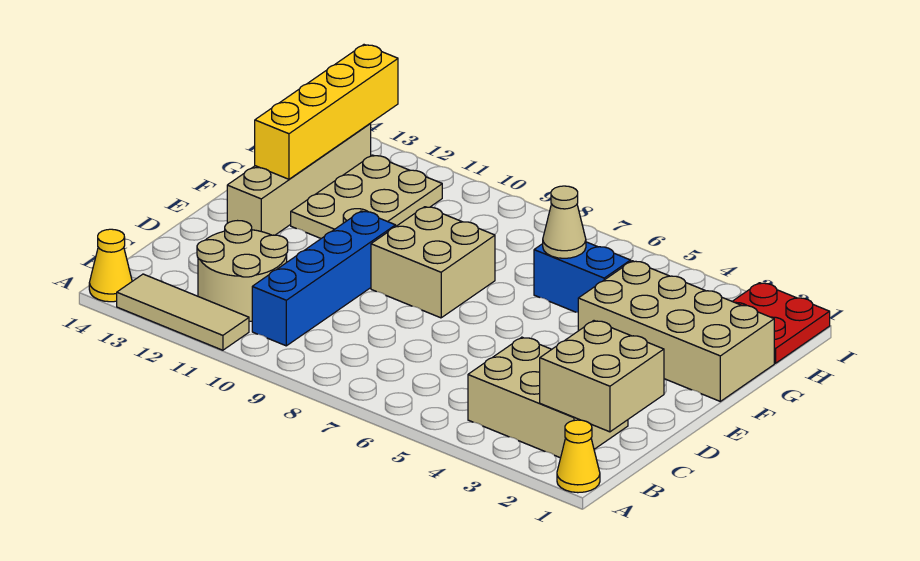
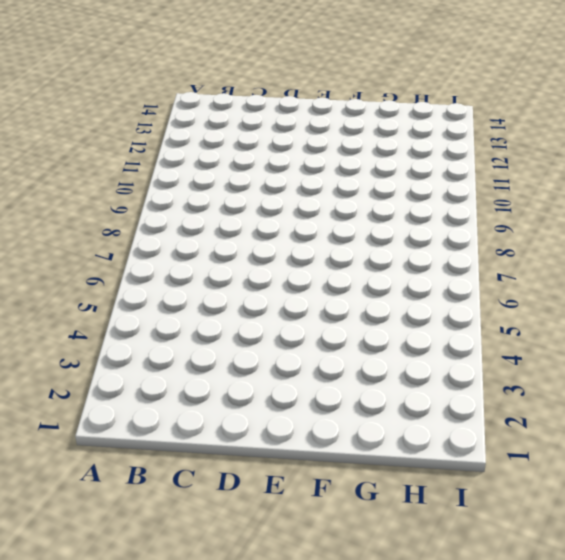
none -> yellow cone A1 level 1
none -> tan tile A11:A13 level 1
none -> yellow cone A14 level 1

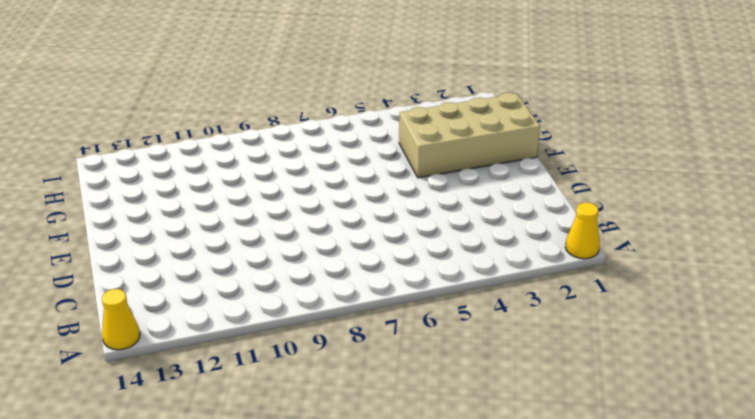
none -> tan tile A11:A13 level 1
none -> tan brick B2:C4 level 1
none -> blue brick B10:E10 level 1

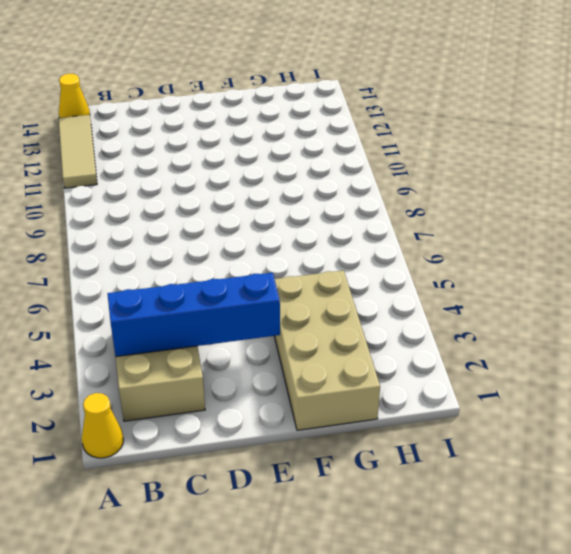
blue brick B3:E3 level 2 -> blue brick B10:E10 level 1
none -> tan round brick B11:C12 level 1
none -> tan brick E8:F9 level 1
none -> tan brick E13:H13 level 1

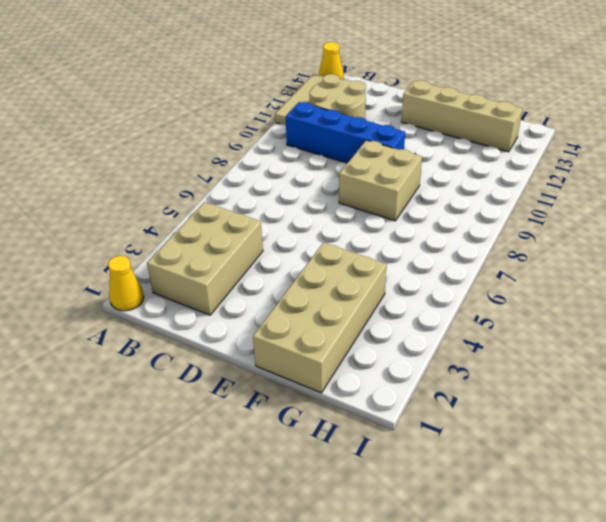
none -> tan plate F11:H12 level 1
none -> blue brick G5:G6 level 1
none -> red plate H1:I2 level 1

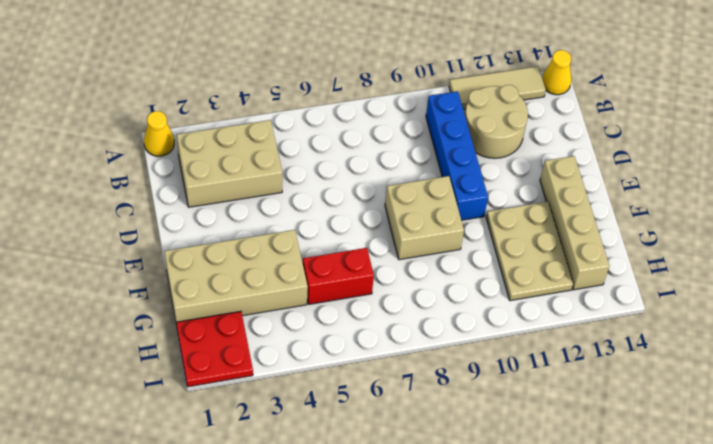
red brick G5:G6 level 1 -> blue brick G5:G6 level 1
none -> tan brick B1:C2 level 2
none -> yellow brick F13:I13 level 2
none -> tan cone G6 level 2

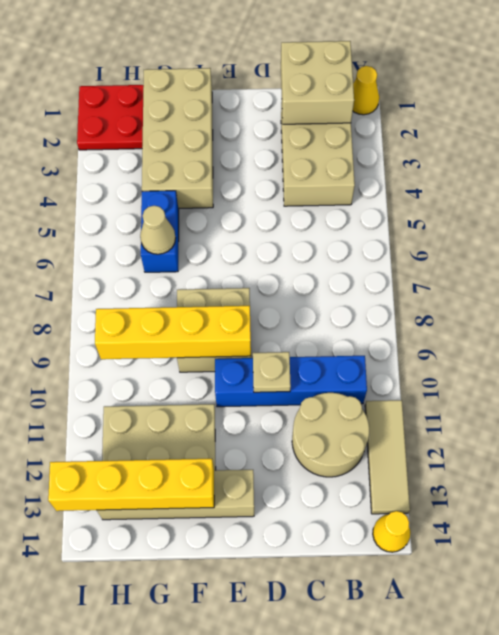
tan plate D10 level 2 -> none
yellow brick E9:H9 level 2 -> none

